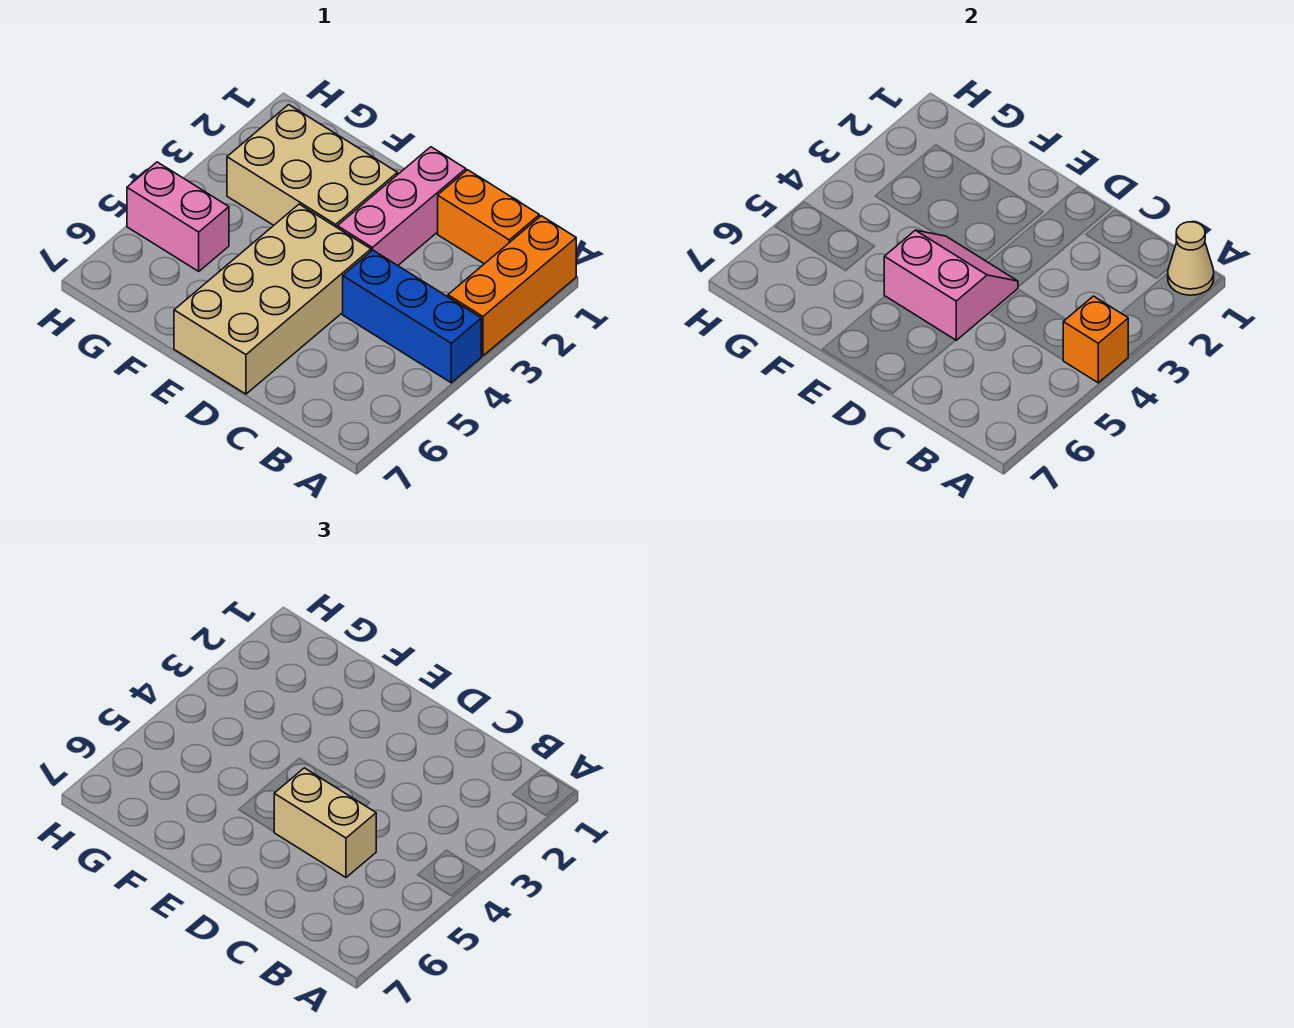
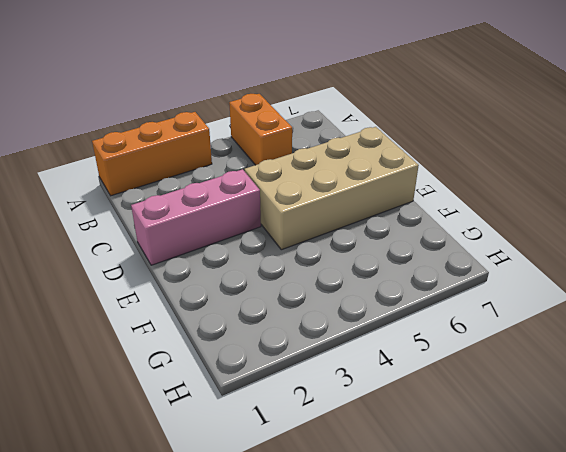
orange brick A5:B5 level 1 -> orange brick B1:C1 level 1
none -> blue brick A4:C4 level 1
none -> tan brick E2:G3 level 1

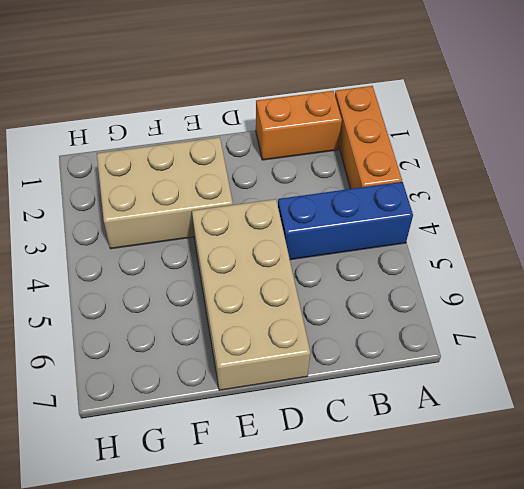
none -> pink brick D1:D3 level 1
none -> pink brick G5:H5 level 1

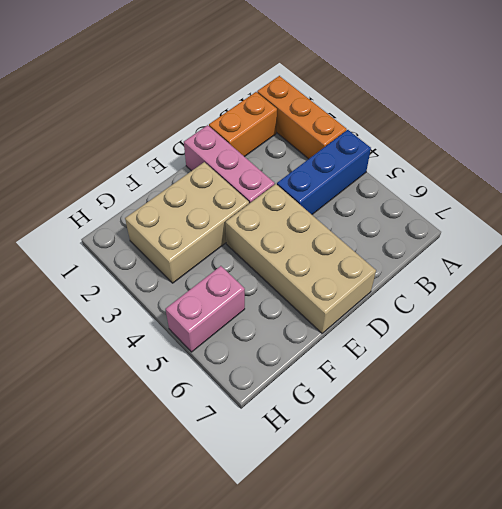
none -> tan cone A1 level 2
none -> orange brick A4 level 2

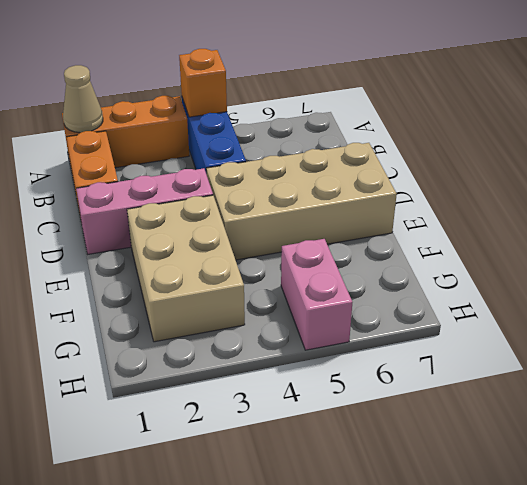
none -> pink slope D4:E5 level 2 top 5
none -> tan brick C5:D5 level 3

